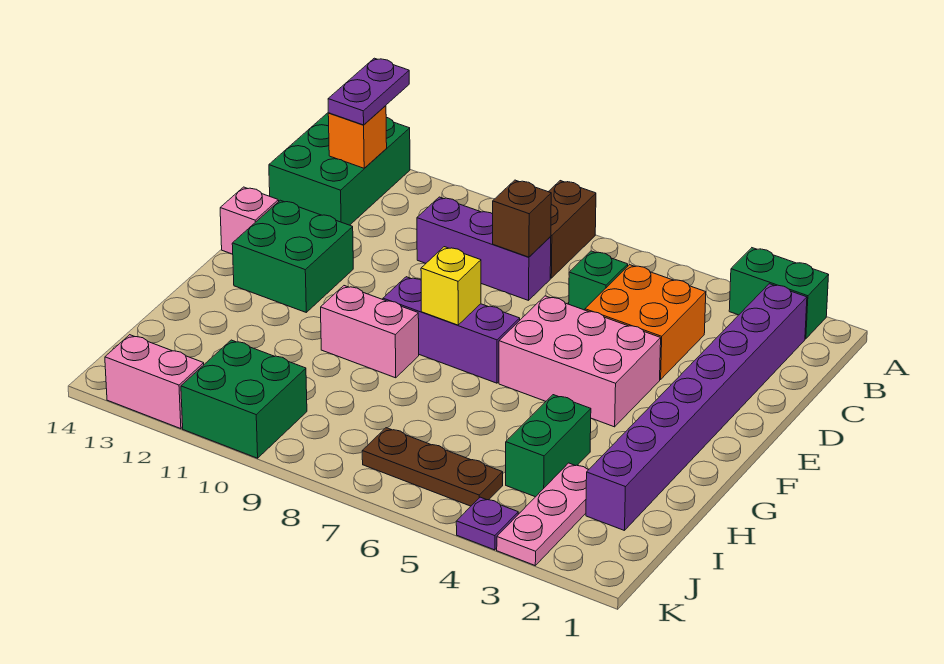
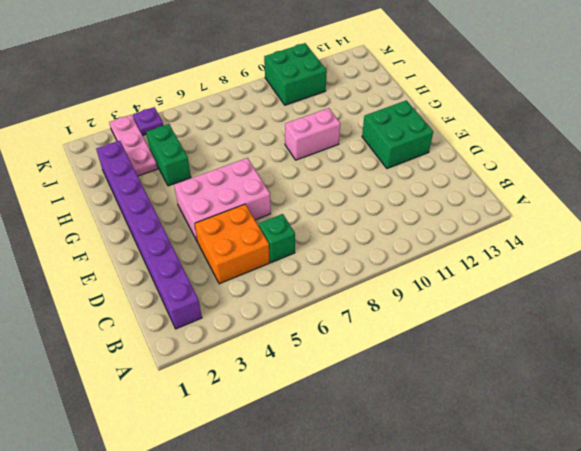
none -> green brick A2:A3 level 1
none -> brown brick A8:B8 level 1
none -> green brick A13:C14 level 1

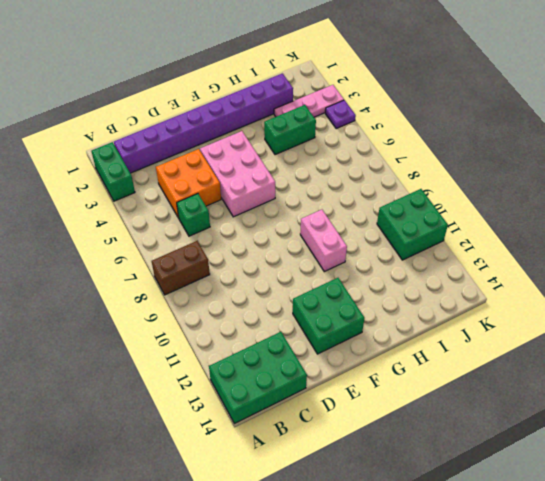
none -> purple brick C8:C10 level 1
none -> pink brick E14 level 1
none -> purple brick F7:F9 level 1

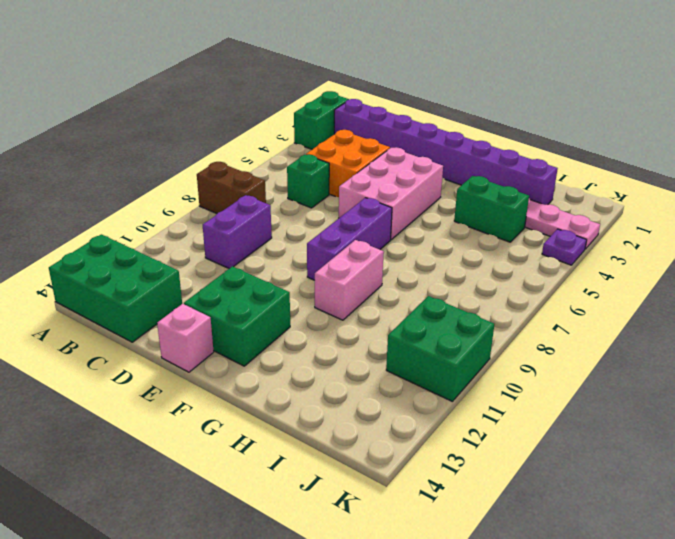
purple brick C9:C10 level 1 -> purple brick C8:C10 level 1
none -> brown plate J5:J7 level 1
none -> pink brick K12:K13 level 1
none -> orange brick B13 level 2

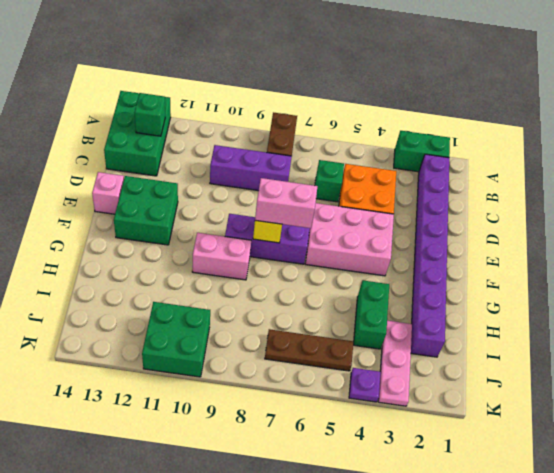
green brick B13 level 2 -> orange brick B13 level 2
pink brick F7:F8 level 3 -> pink brick K12:K13 level 1
none -> brown brick C8 level 2
none -> purple plate A13:B13 level 3

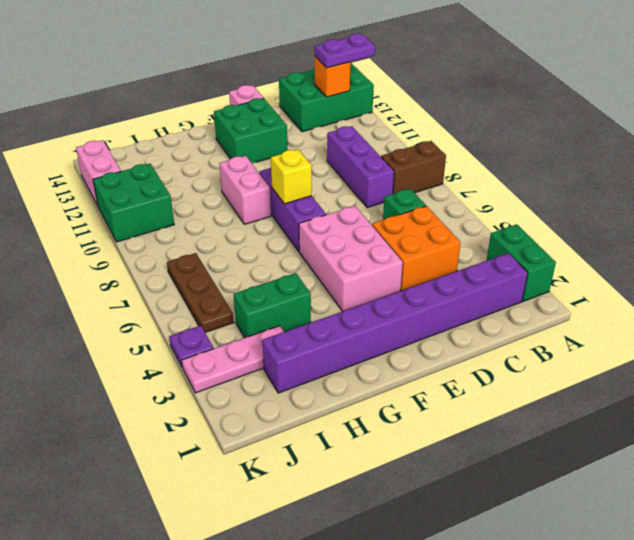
none -> brown brick C8 level 2

